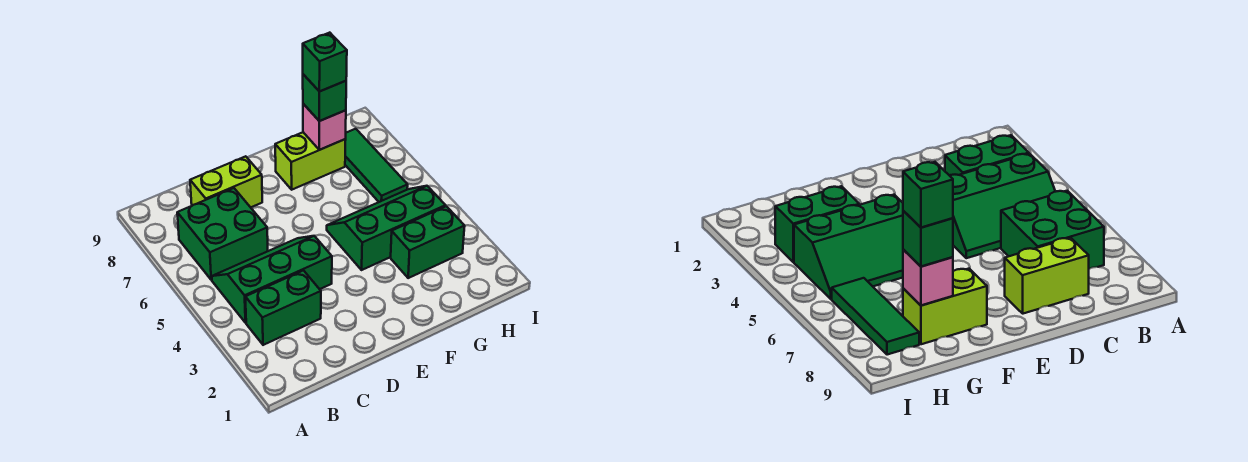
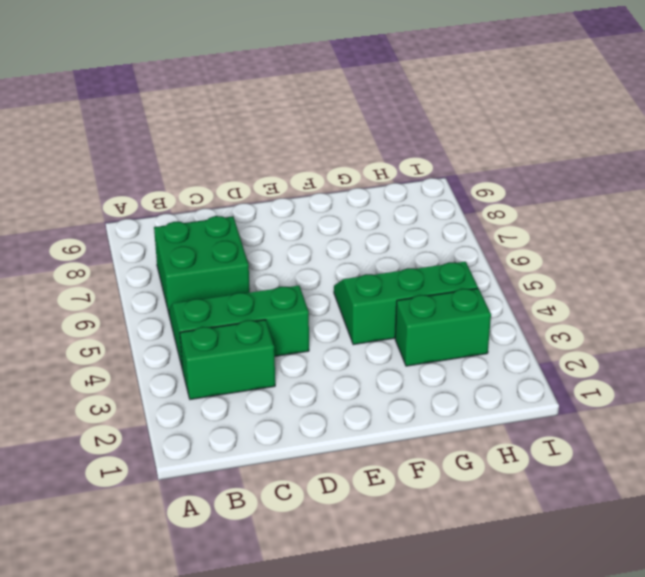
none -> lime brick C8:D8 level 1
none -> lime brick F8:G8 level 1

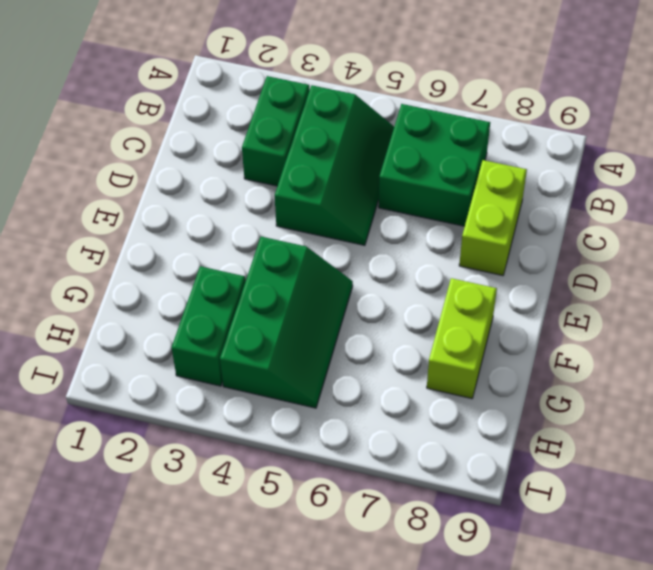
none -> green tile H6:H8 level 1
none -> pink brick G8 level 2

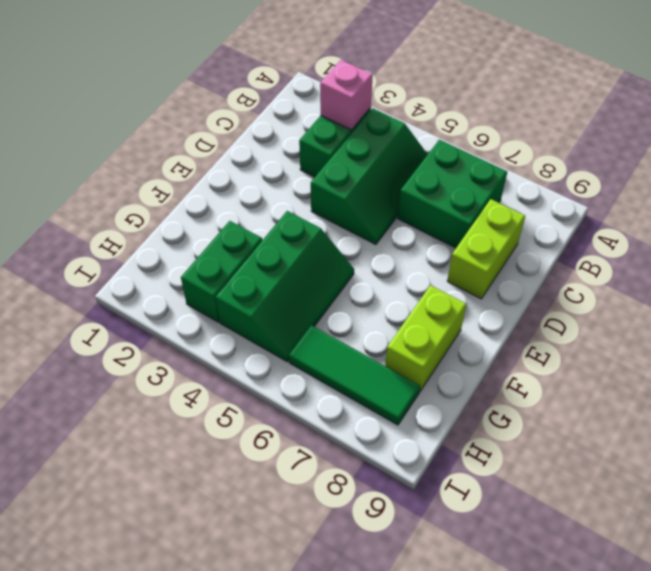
pink brick B3 level 2 -> pink brick G8 level 2
none -> green brick G8 level 3
none -> green brick G8 level 4

